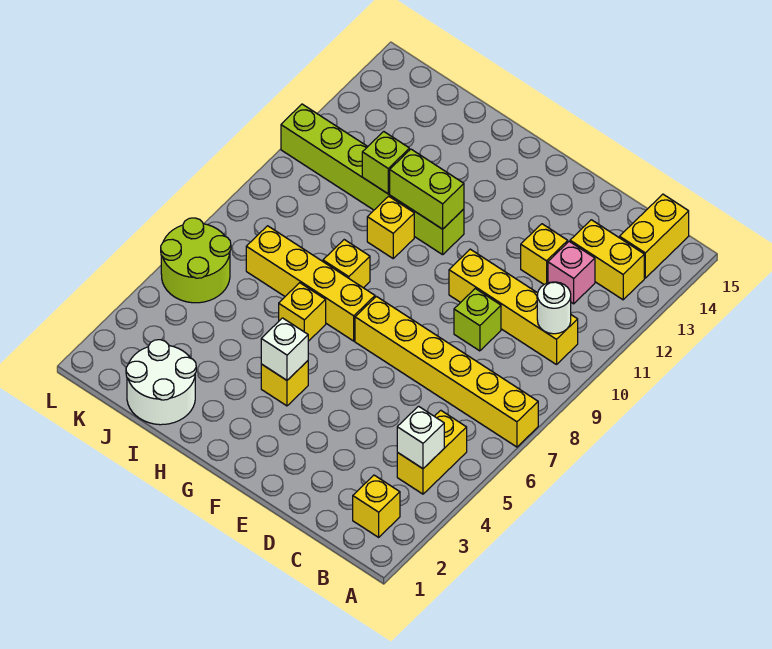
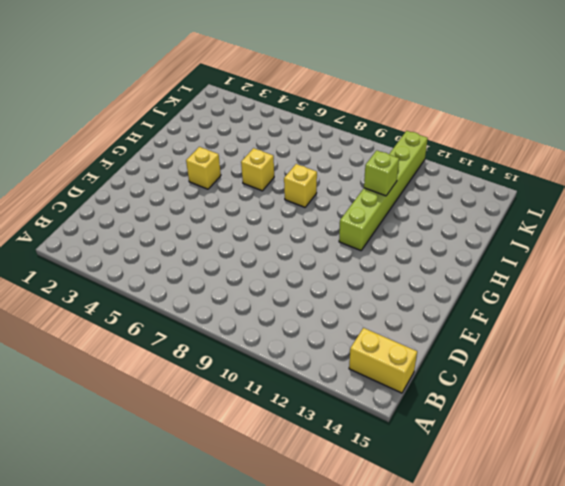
none -> yellow brick A7:F7 level 1
none -> yellow brick B2 level 1
none -> yellow brick B4:B5 level 1

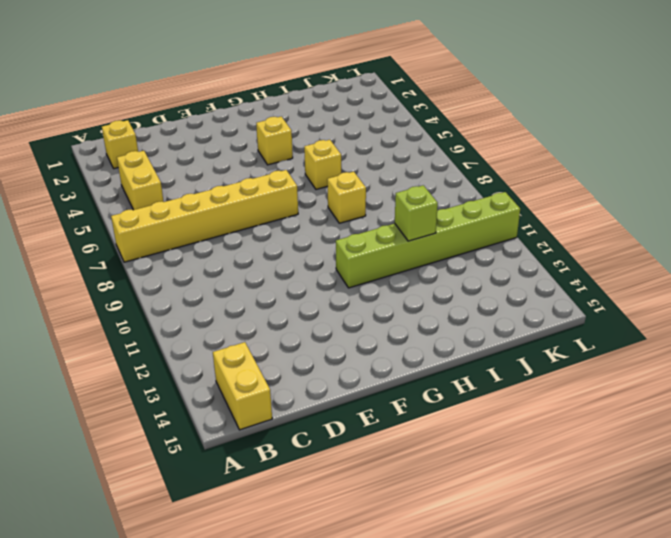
none -> yellow brick B10:E10 level 1
none -> yellow brick B13:C13 level 1
none -> pink brick C12 level 1

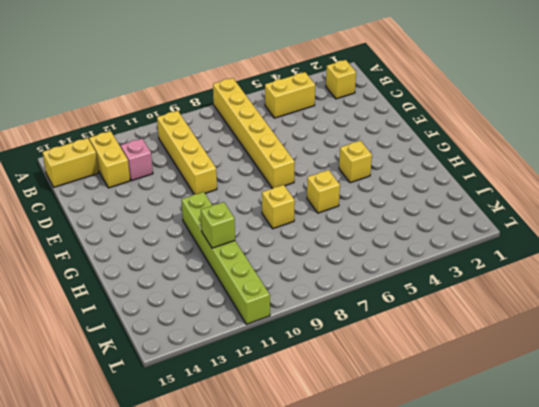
none -> lime brick D9 level 1
none -> yellow brick D12 level 1
none -> yellow brick G7:J7 level 1

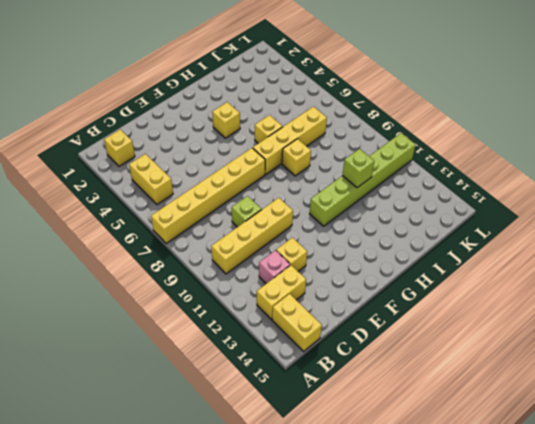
none -> yellow brick H10 level 1
none -> white round brick I1:J2 level 1
none -> lime round brick K5:L6 level 1

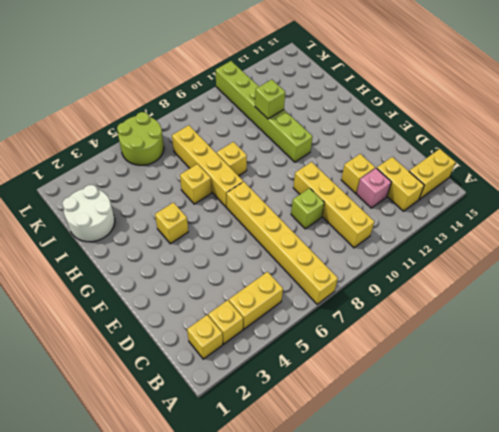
yellow brick B3 level 1 -> yellow brick H10 level 1
none -> white brick B4 level 2
none -> white round brick B10 level 2
none -> white brick G4 level 2

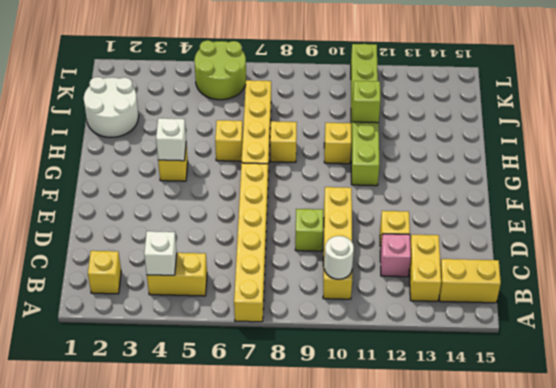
none -> lime brick G11:H11 level 2

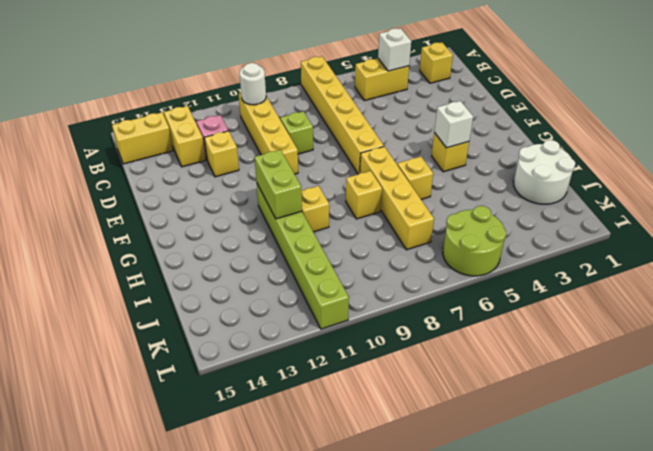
none -> lime brick I11 level 2

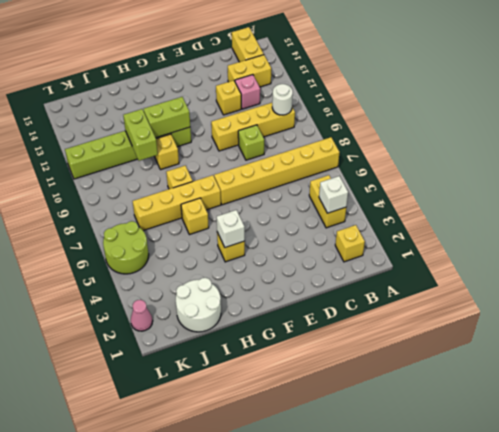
lime brick I10:I11 level 2 -> lime brick I11 level 2
pink cone L2 level 1 -> none

